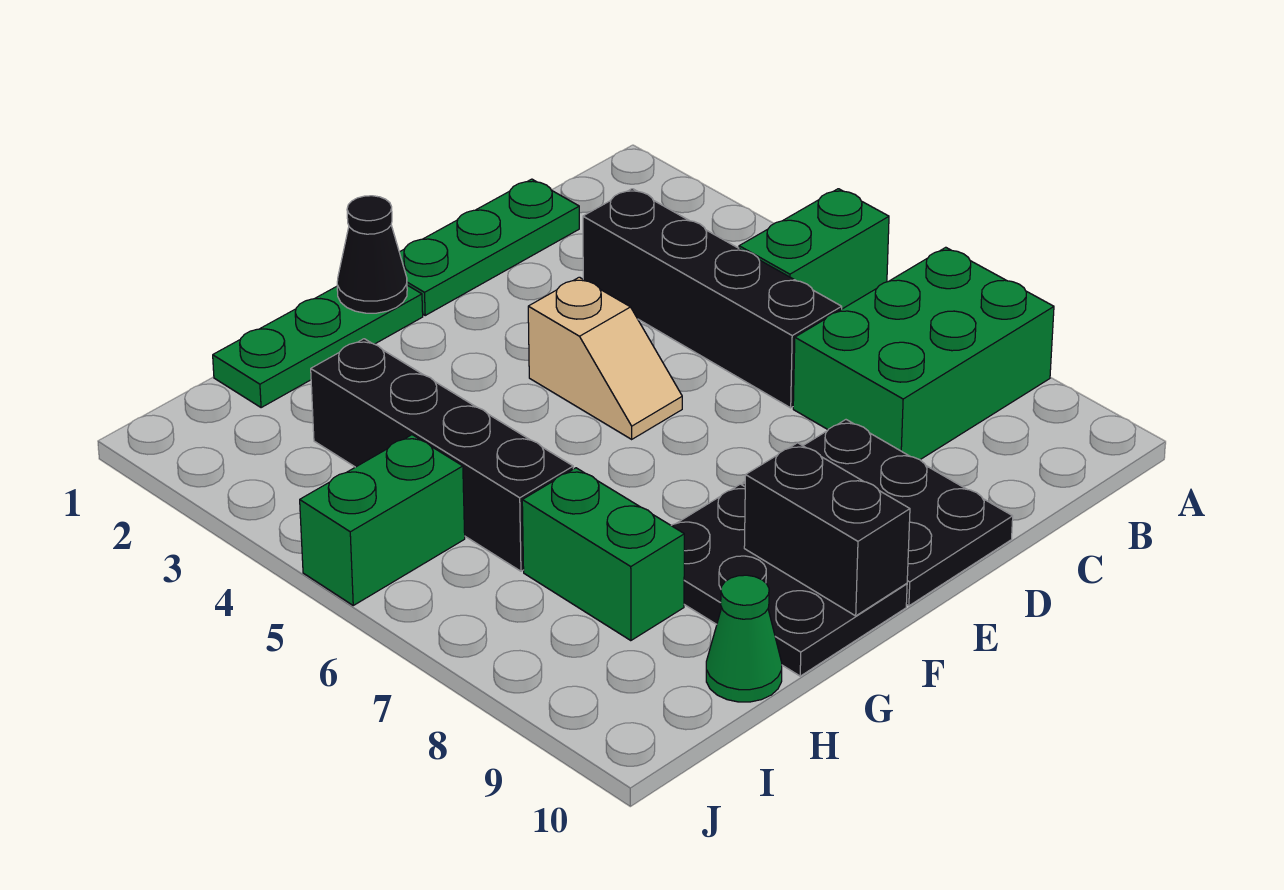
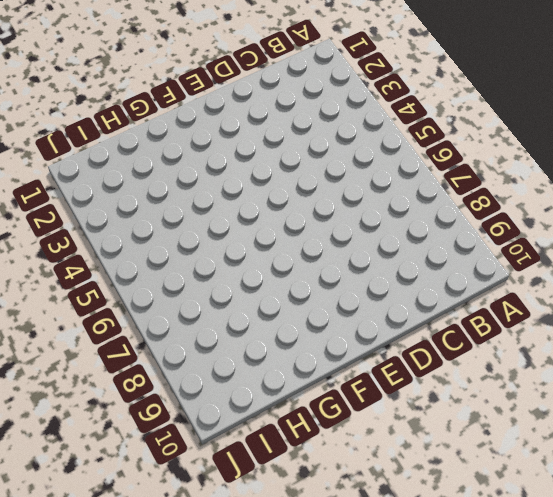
none -> green brick A5:B5 level 1
none -> green brick A7:C8 level 1
none -> green plate C1:E1 level 1

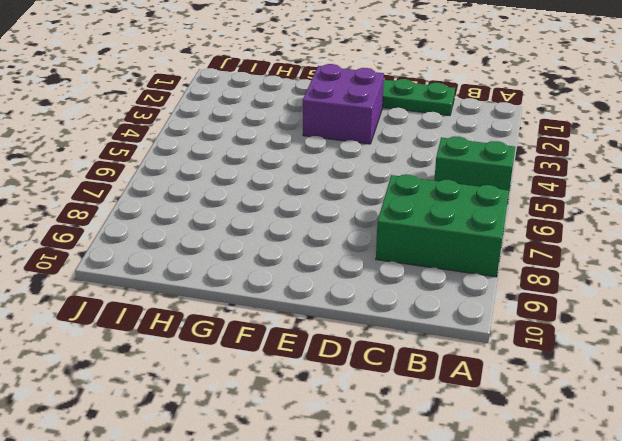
purple brick E2:F3 level 1 -> none
none -> black brick C3:C6 level 1
none -> black plate D8:E10 level 1
none -> tan slope E4:E5 level 1 top 4

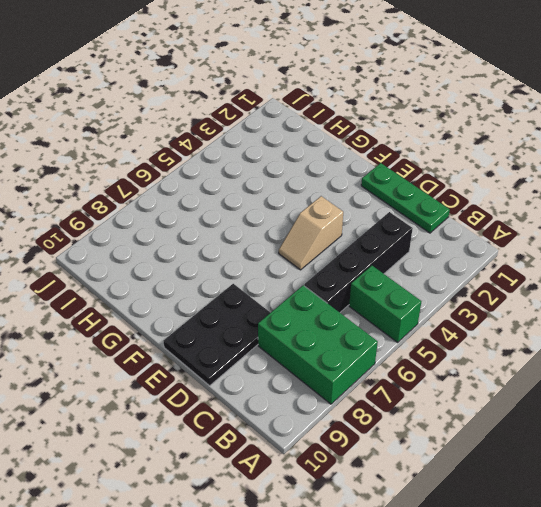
none -> green plate F1:H1 level 1
none -> black plate F8:G10 level 1
none -> black brick H3:H6 level 1

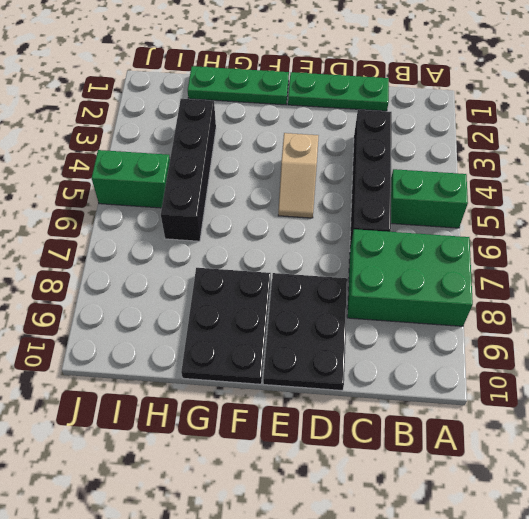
none -> green brick H7:H8 level 1
none -> green cone H10 level 1
none -> black cone F1 level 2

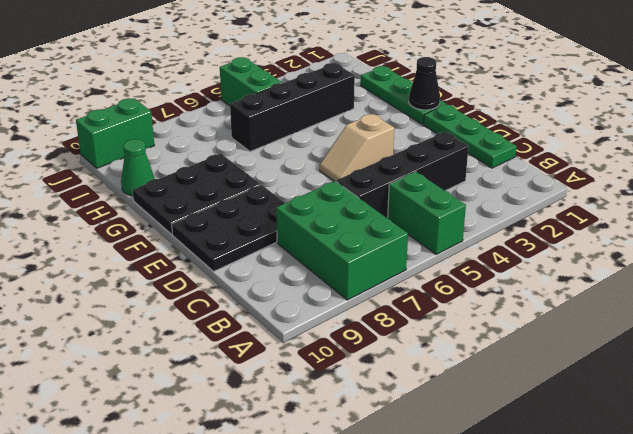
green brick J9:J10 level 1 -> green brick H7:H8 level 1
none -> black brick F9:F10 level 2

